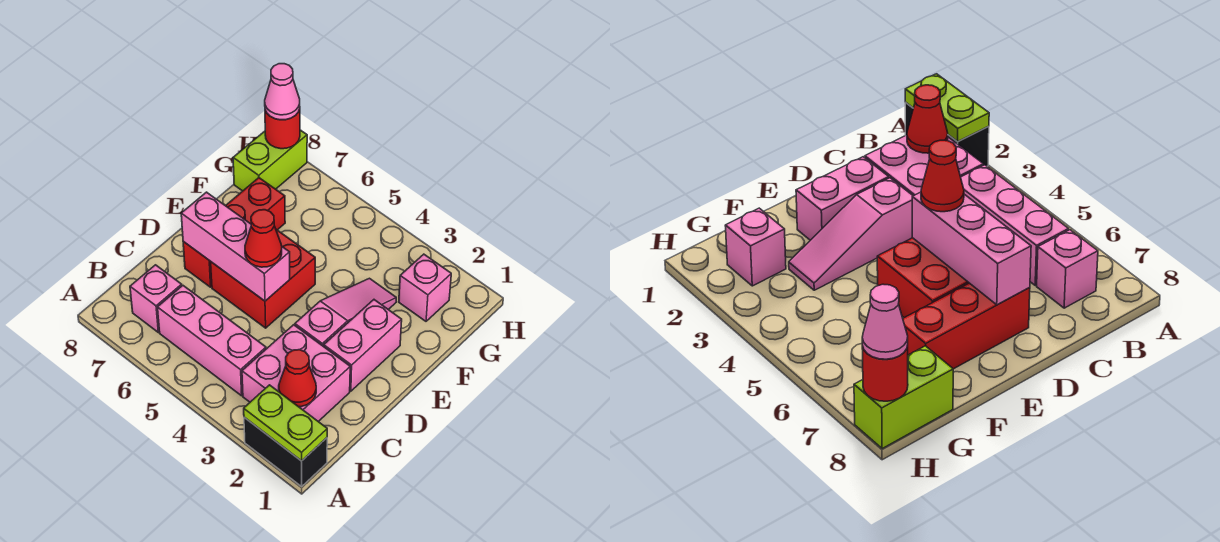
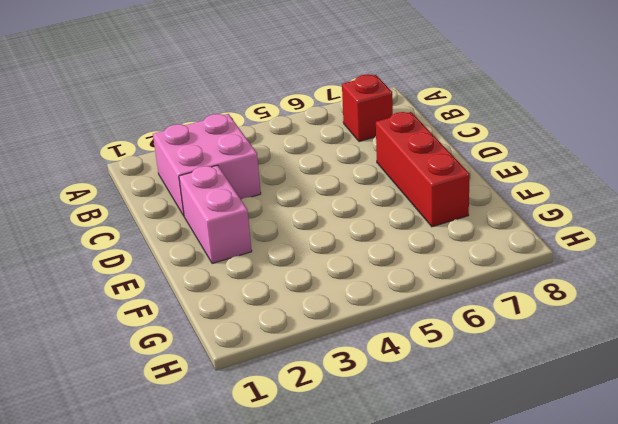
red brick B7 level 1 -> pink brick B7 level 1
none -> black brick A1:A2 level 1
none -> pink brick B4:B6 level 1
none -> pink slope D3:F3 level 1 top D

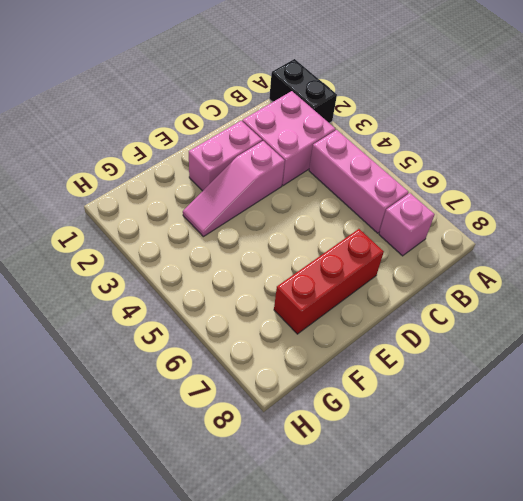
none -> red brick D5:E6 level 1
none -> pink brick G2 level 1
none -> lime brick G8:H8 level 1

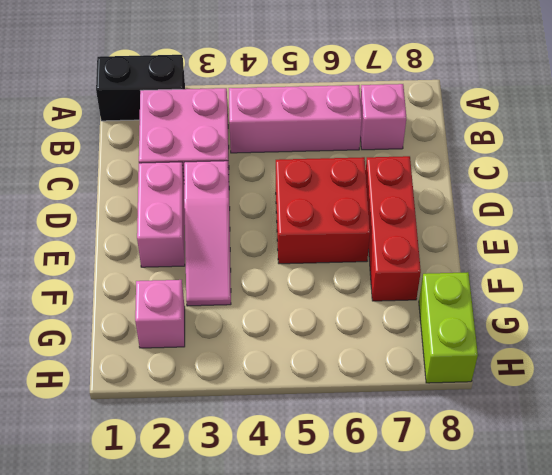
none -> lime plate A1:A2 level 2
none -> red cone B2 level 2
none -> pink brick D5:D7 level 2

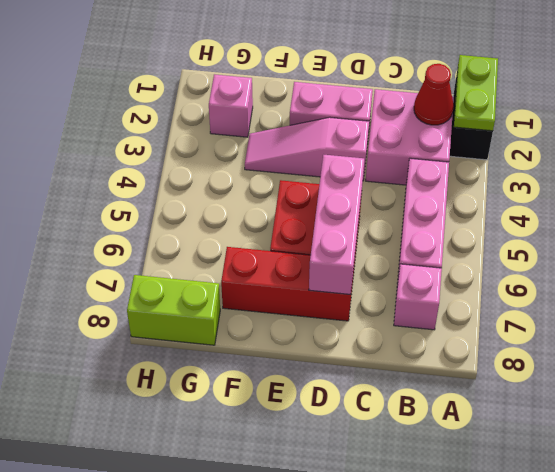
none -> red round brick H8 level 2
none -> red cone D5 level 3
none -> pink cone H8 level 3

